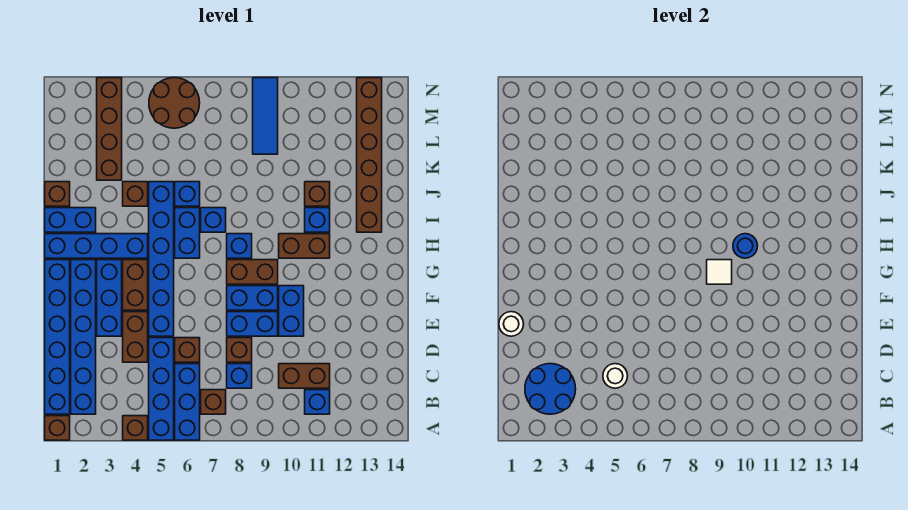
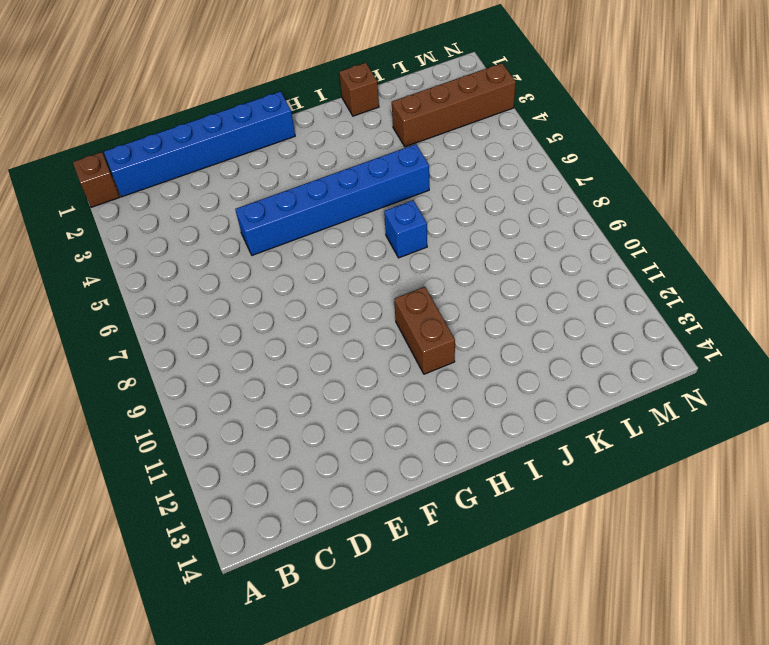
none -> brown brick A4 level 1
none -> blue brick A5:D5 level 1
none -> blue brick A6:C6 level 1
none -> blue brick B2:G2 level 1

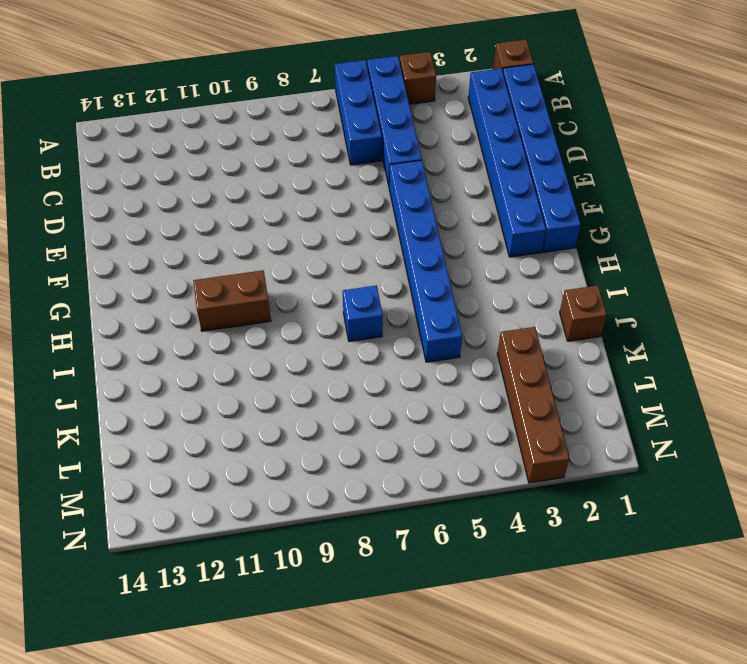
none -> brown brick B7 level 1
none -> blue brick B11 level 1
none -> blue brick C8 level 1
none -> brown brick C10:C11 level 1

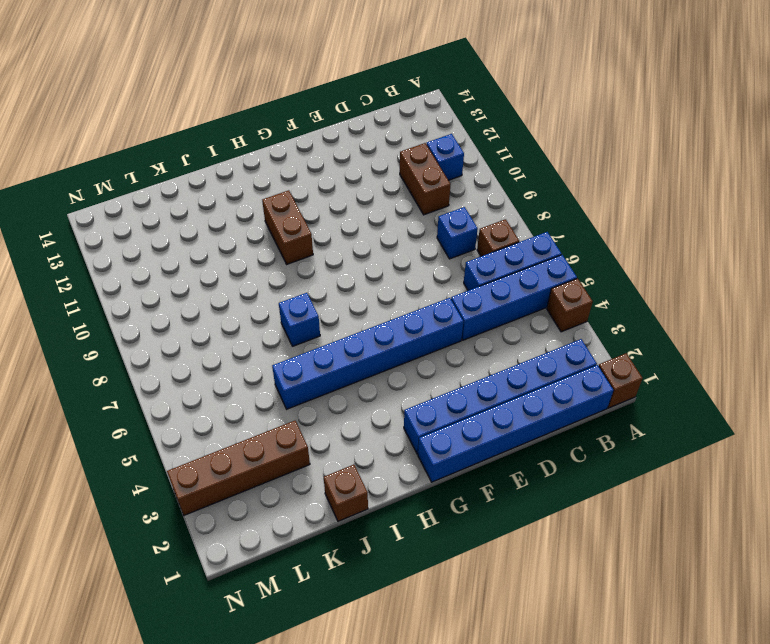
none -> brown brick D4:E4 level 1
none -> brown brick D6 level 1
none -> brown brick D8 level 1
none -> blue brick E3:G3 level 1

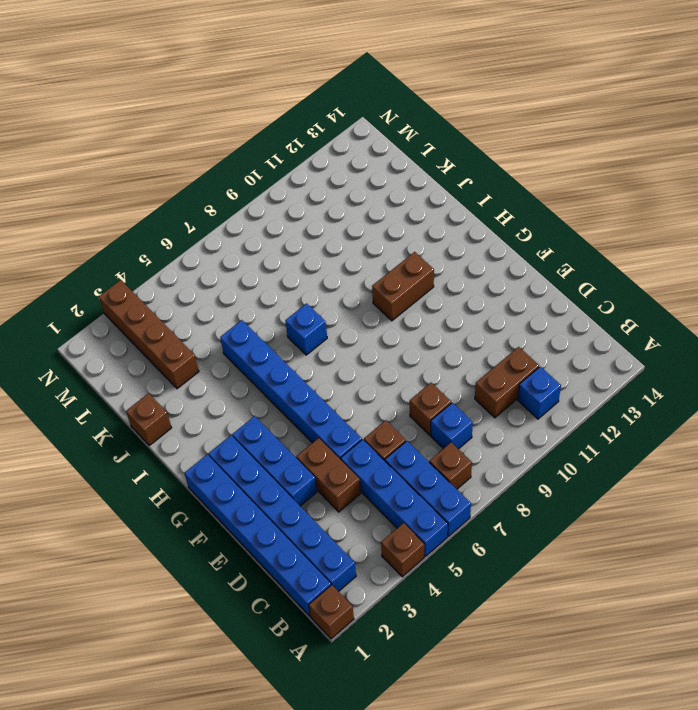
none -> blue brick E8:E9 level 1
none -> blue brick E10:F10 level 1
none -> brown brick F4:G4 level 1
none -> blue brick F8:F9 level 1

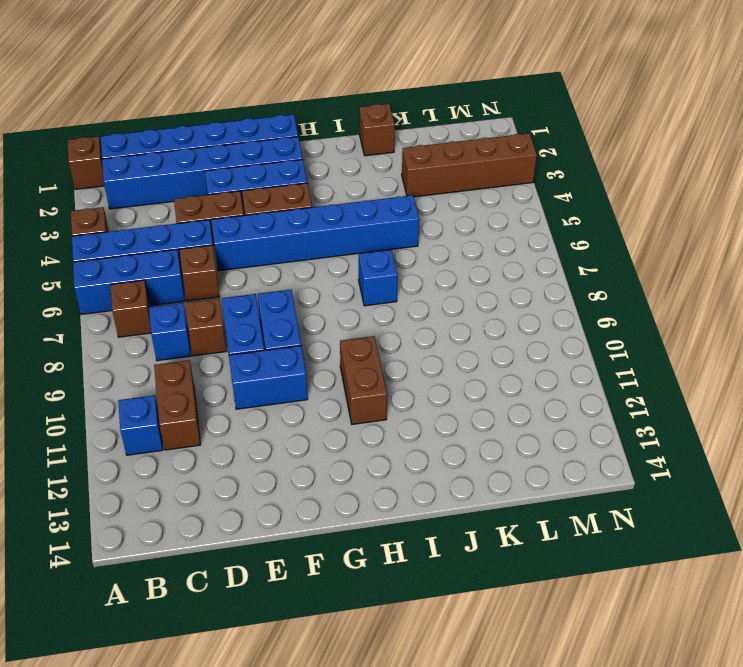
none -> brown brick G8:G9 level 1
none -> blue brick H1:H4 level 1
none -> blue brick H6:I6 level 1
none -> blue brick H8 level 1

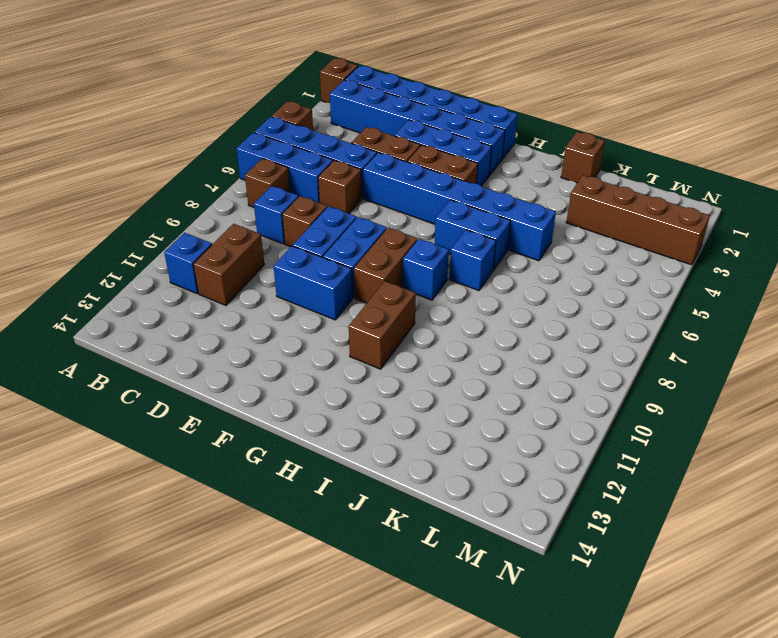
none -> blue brick H1:H4 level 1
none -> blue brick I1:I2 level 1
none -> blue brick I11 level 1
none -> brown brick I13:N13 level 1

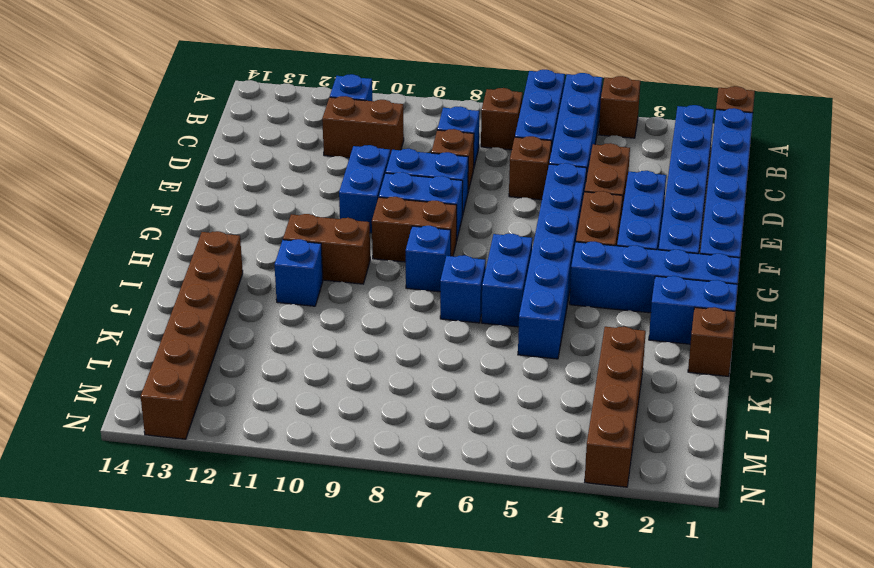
none -> brown brick J4 level 1
none -> blue brick J6 level 1
none -> brown brick J11 level 1
none -> blue tile L9:N9 level 1

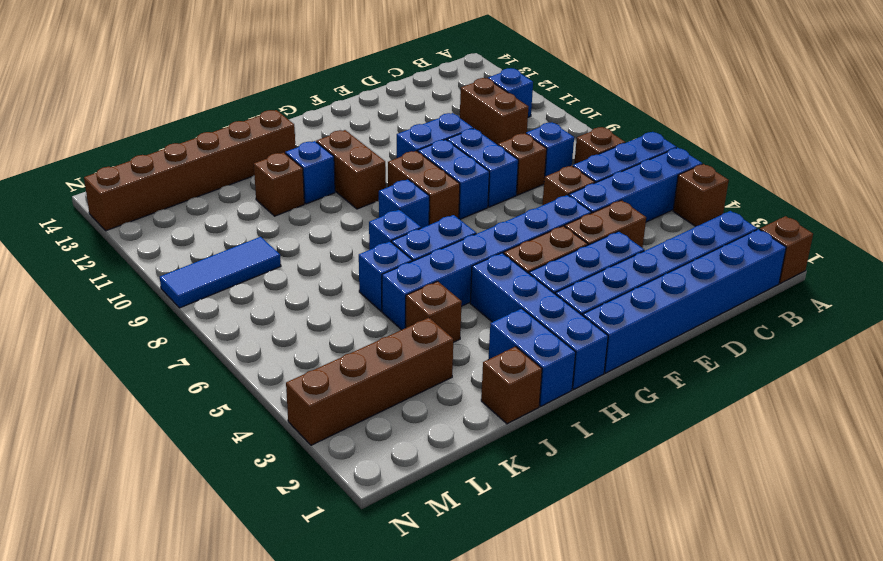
none -> brown round brick M5:N6 level 1
none -> blue round brick B2:C3 level 2
none -> white round brick C5 level 2
none -> white round brick E1 level 2

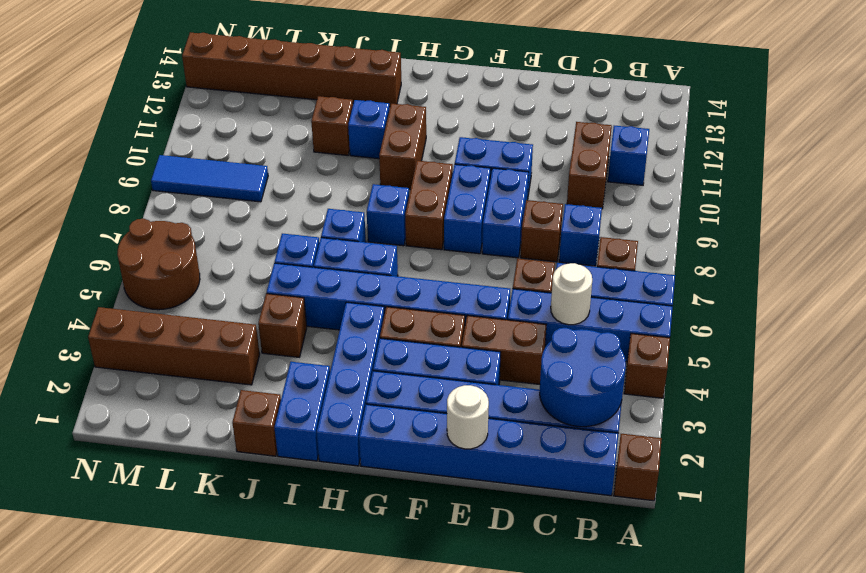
none -> white tile G9 level 2
none -> blue round brick H10 level 2

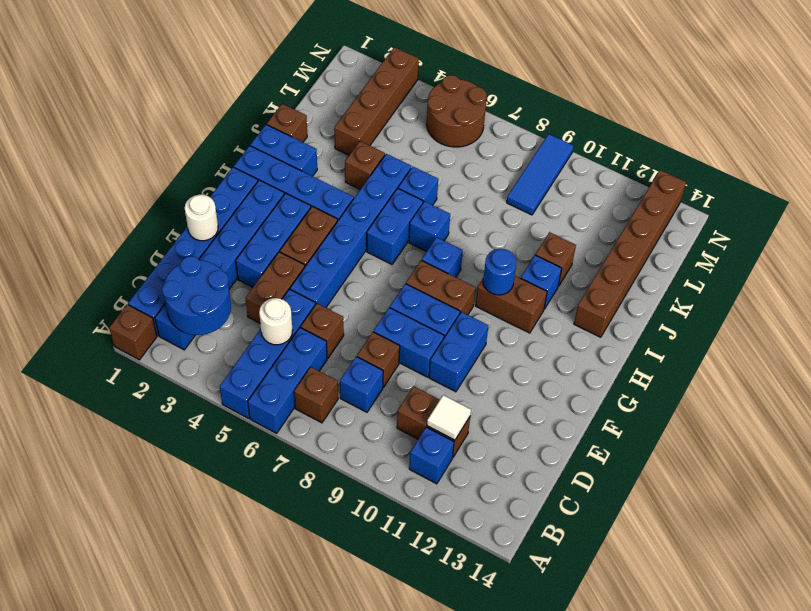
white tile C11 level 2 -> white tile G9 level 2
none -> brown brick A4 level 1

